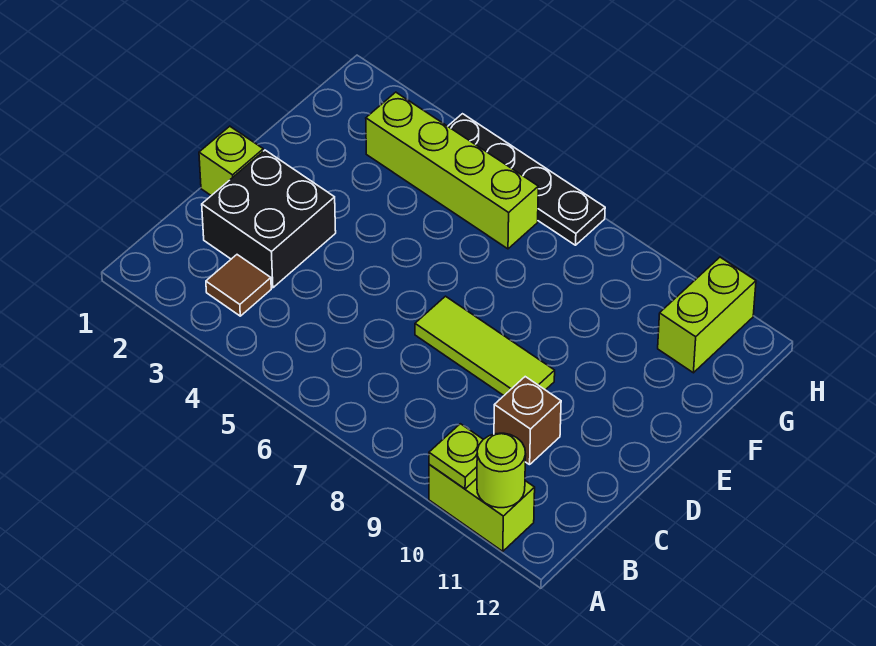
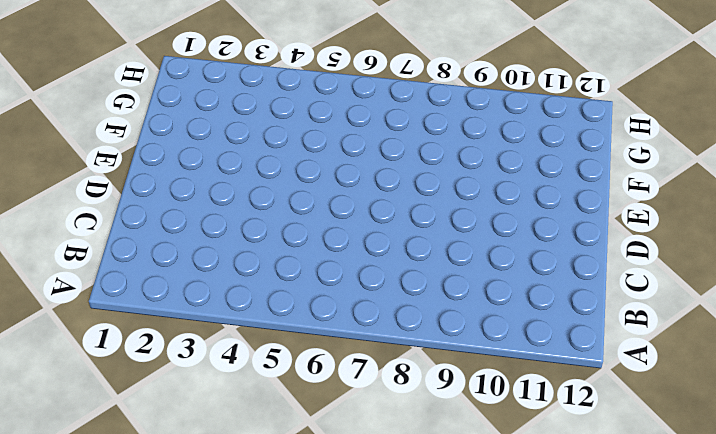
none -> lime brick A10:A11 level 1
none -> brown tile B3 level 1

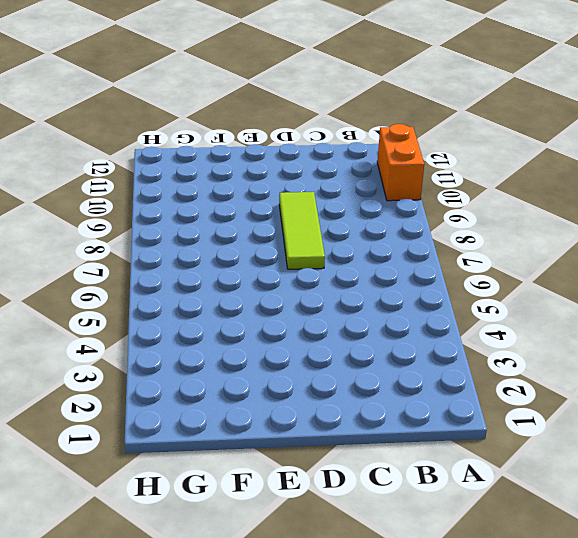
orange brick A10:A11 level 1 -> lime brick A10:A11 level 1
none -> brown tile B3 level 1
none -> black brick C2:D3 level 1

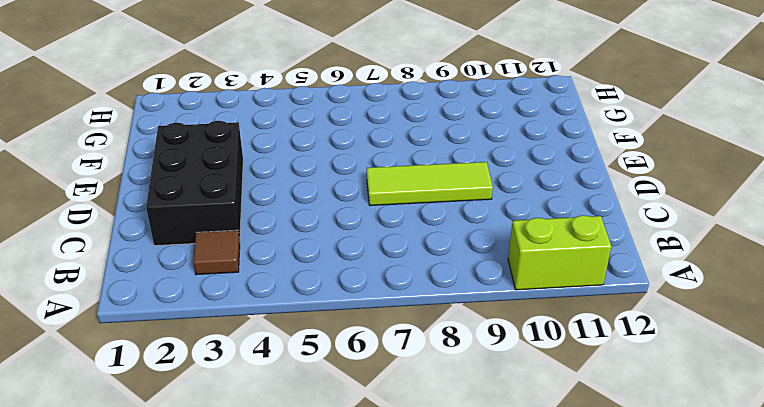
black brick C2:E3 level 1 -> black brick C2:D3 level 1
none -> brown brick C10 level 1
none -> lime brick D1 level 1

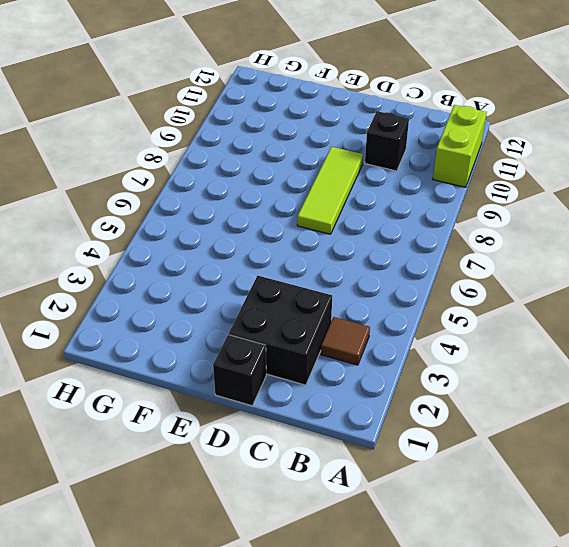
black brick C10 level 1 -> brown brick C10 level 1
black brick D1 level 1 -> lime brick D1 level 1
none -> lime brick G3:G6 level 1
none -> lime brick G11:H11 level 1

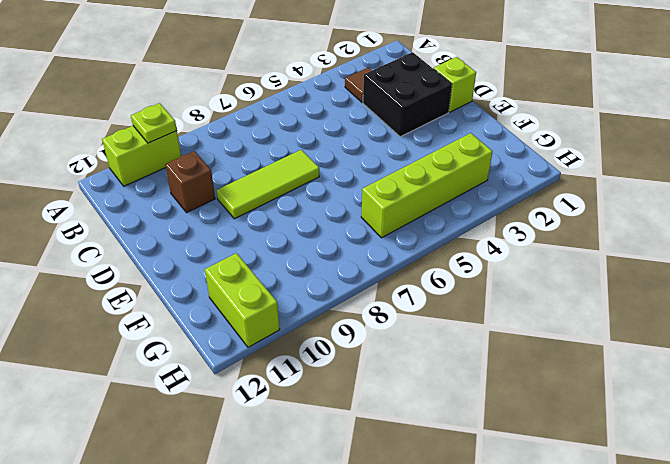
none -> black plate H4:H7 level 1
none -> lime round brick A11 level 2

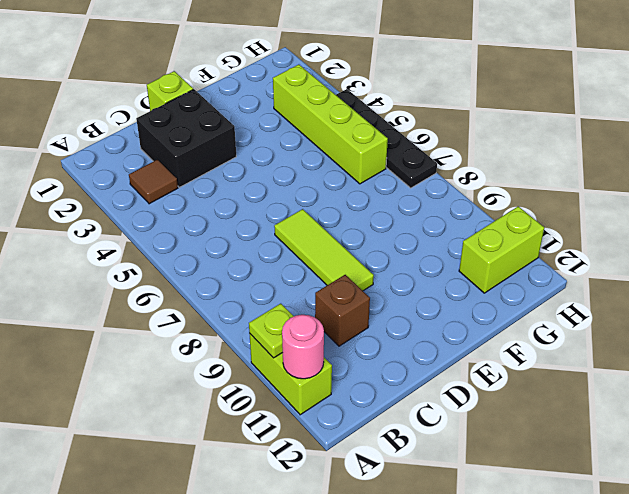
pink round brick A11 level 2 -> lime round brick A11 level 2

